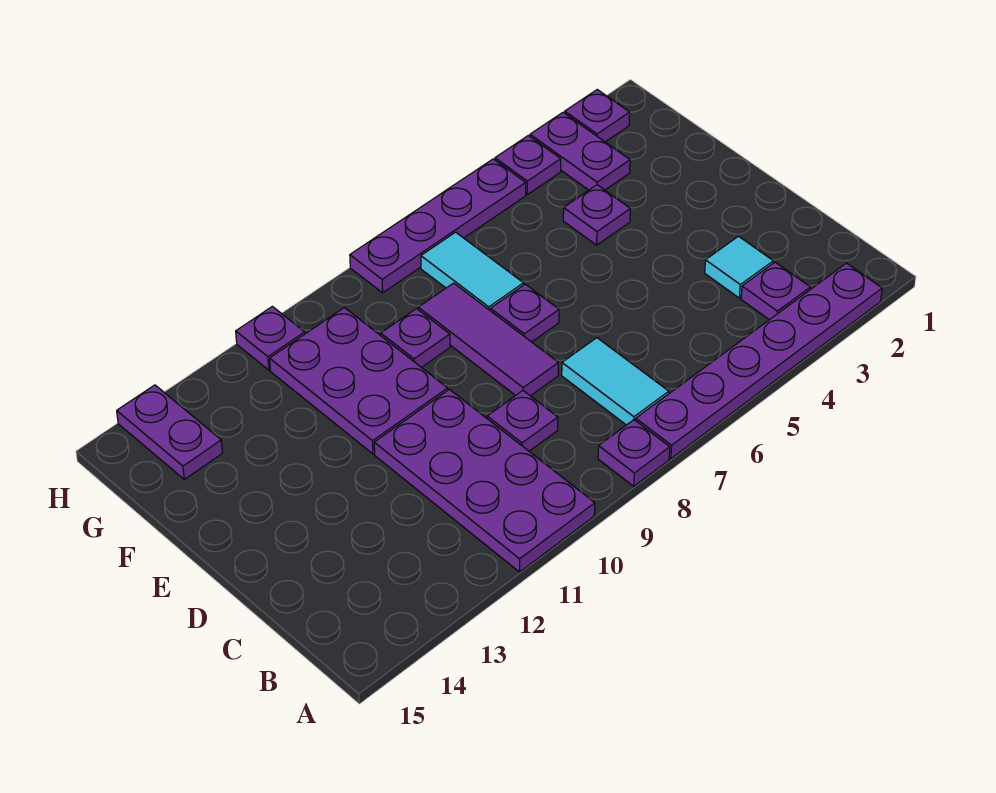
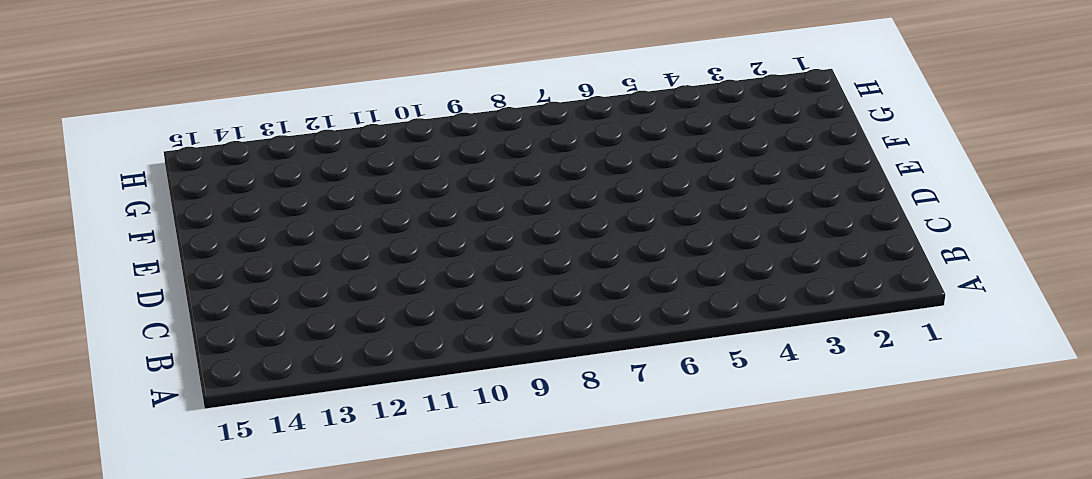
none -> purple plate A2:A7 level 1
none -> purple plate A8 level 1
none -> purple plate A10:D11 level 1

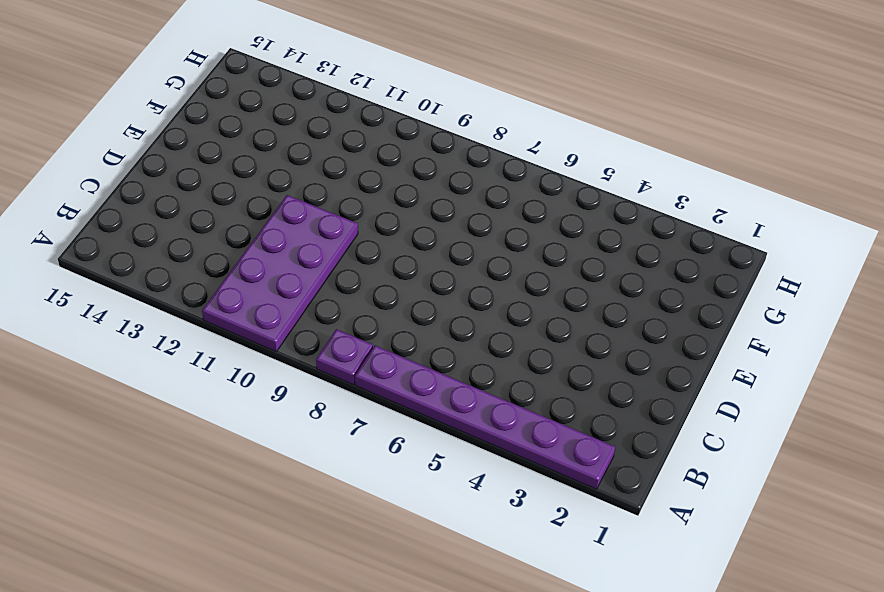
none -> purple plate B3 level 1
none -> cyan tile B7:C7 level 1
none -> cyan tile C3 level 1

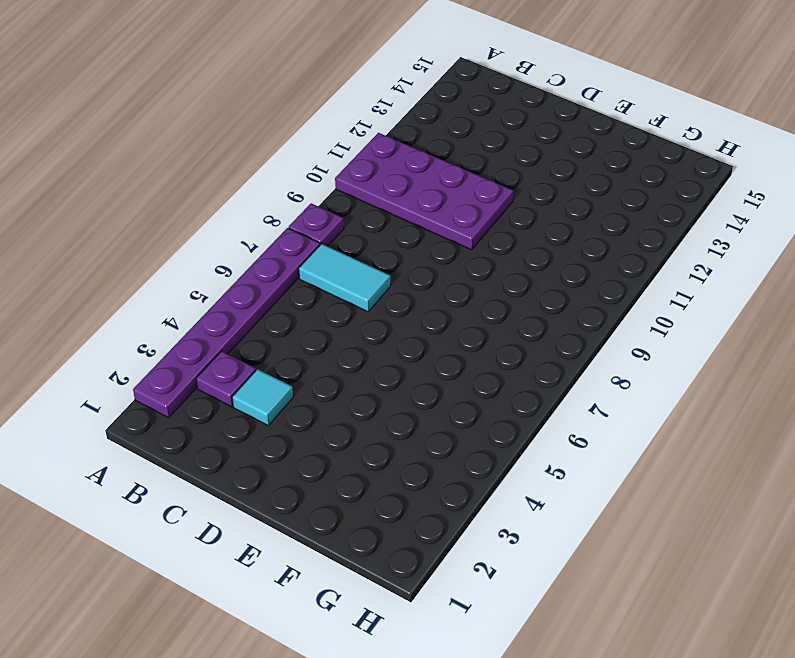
none -> purple plate C9 level 1
none -> purple tile D8:F8 level 1
none -> purple plate E7 level 1

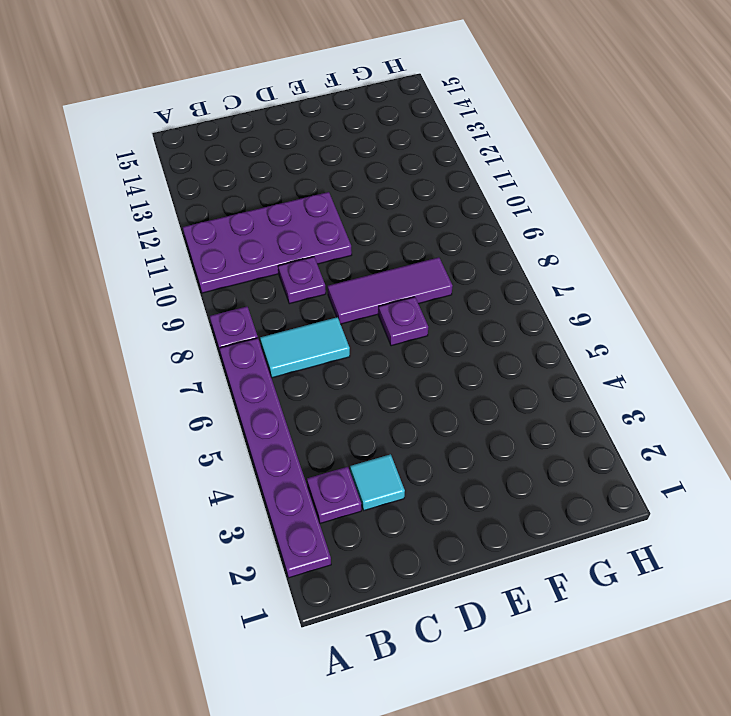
none -> purple plate E10:G11 level 1
none -> purple plate F4 level 1
none -> cyan tile F7:G7 level 1

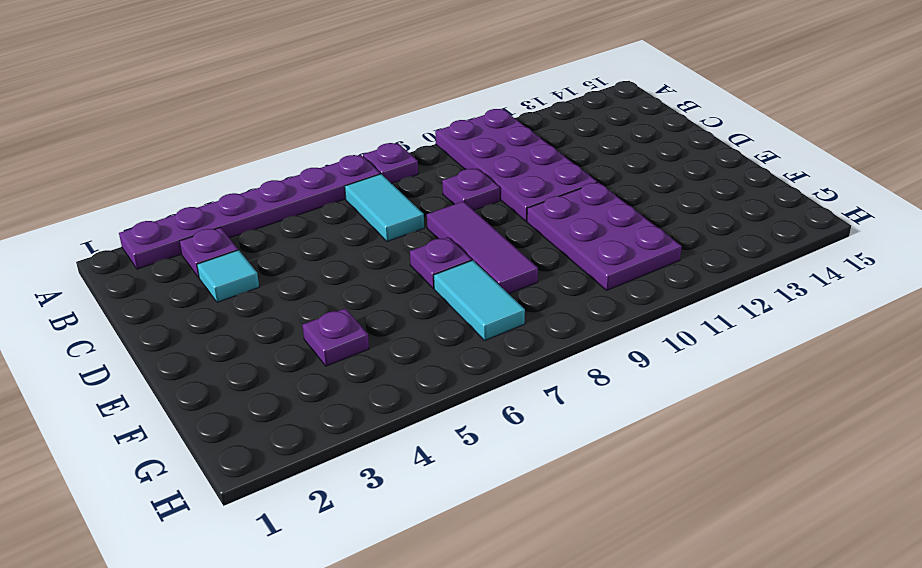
none -> purple plate F9 level 1
none -> purple plate G3:H3 level 1
none -> purple plate G14:H14 level 1

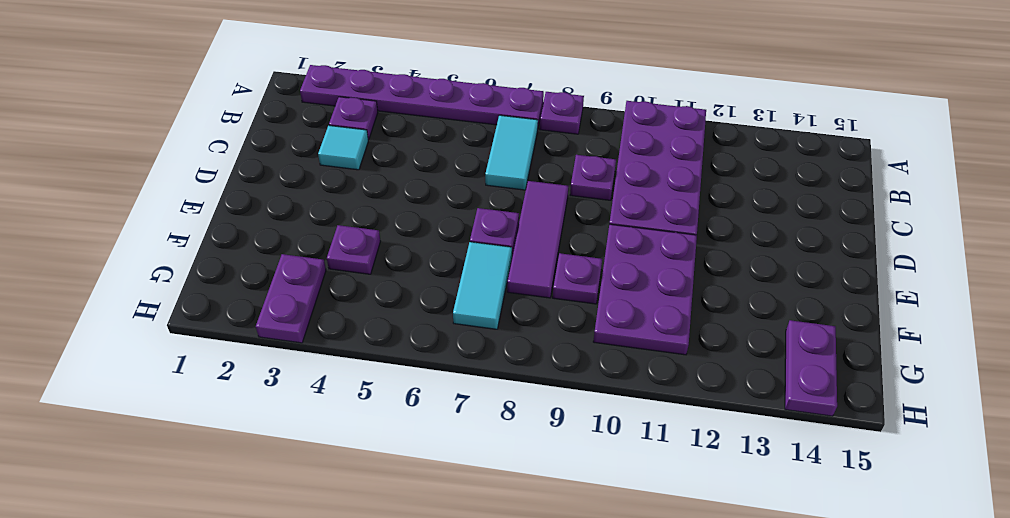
none -> purple plate H2 level 1
none -> purple plate H4 level 1
none -> purple plate H5:H8 level 1

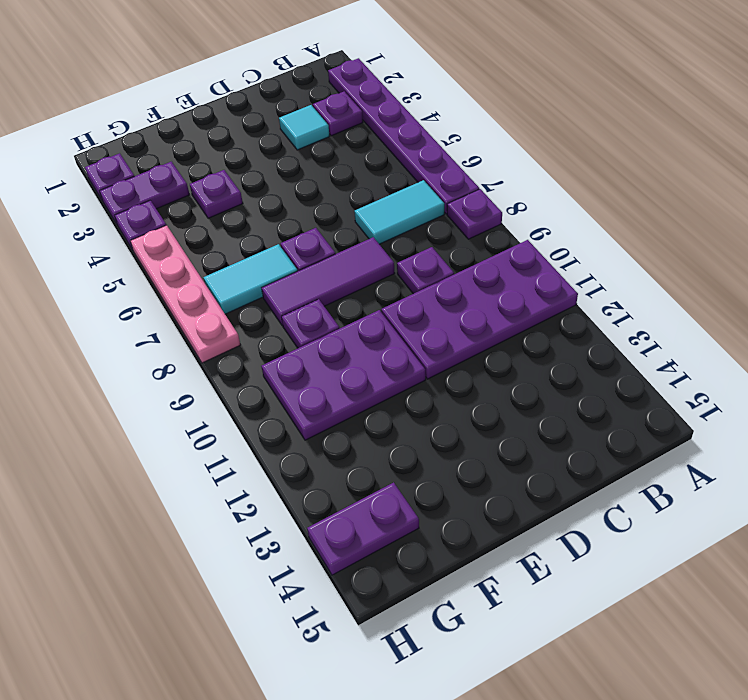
pink plate H5:H8 level 1 -> purple plate H5:H8 level 1
none -> purple plate H11 level 1

